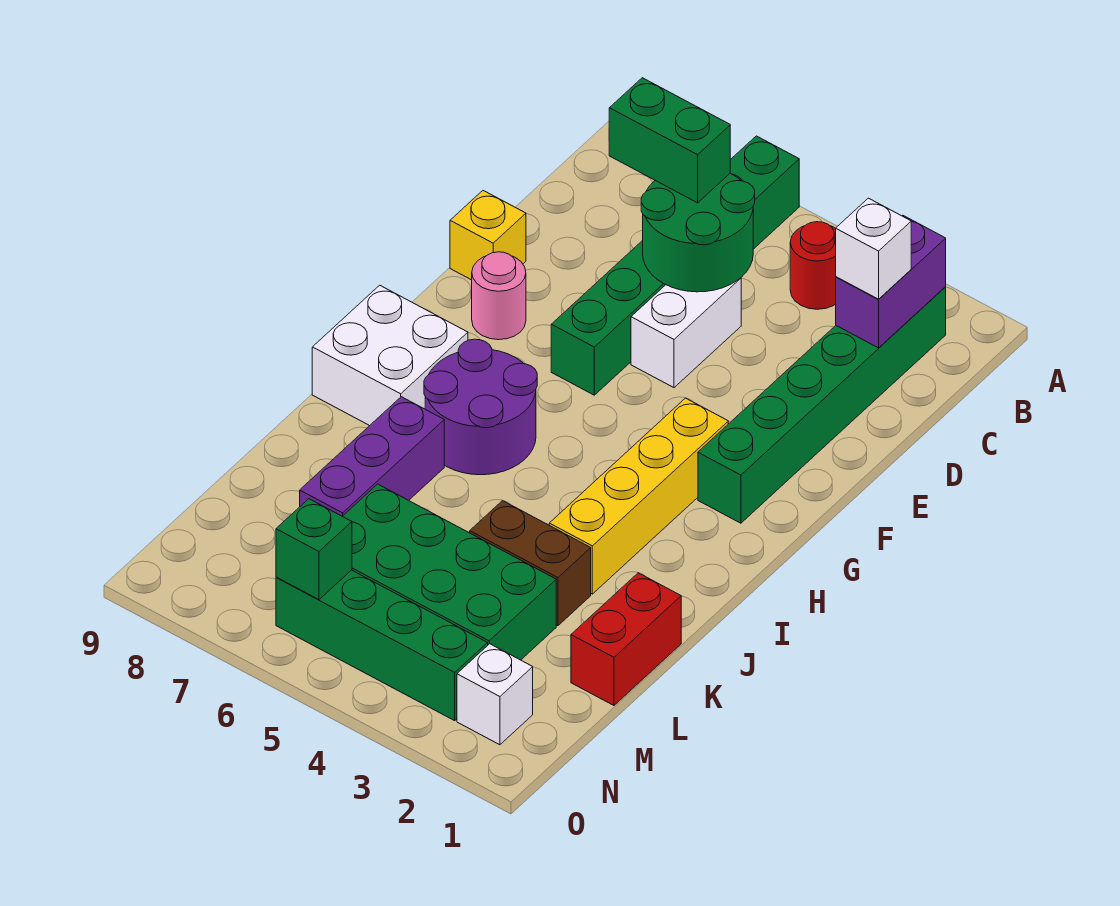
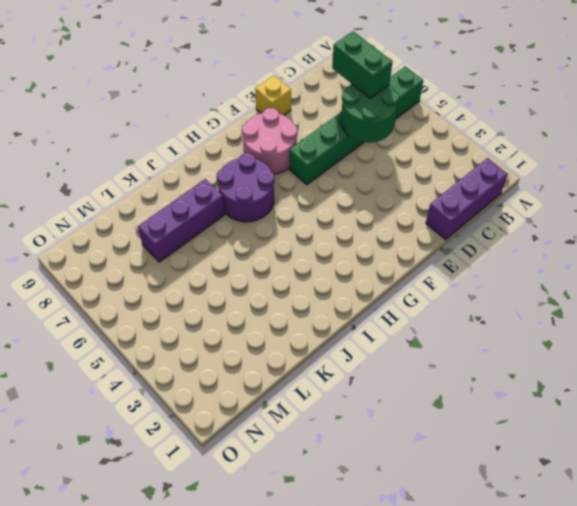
purple brick B1:D1 level 1 -> none
pink round brick F7:G8 level 1 -> pink round brick F8 level 1
none -> green brick B2:G2 level 1
none -> red round brick B4 level 1
none -> white brick D5:E5 level 1

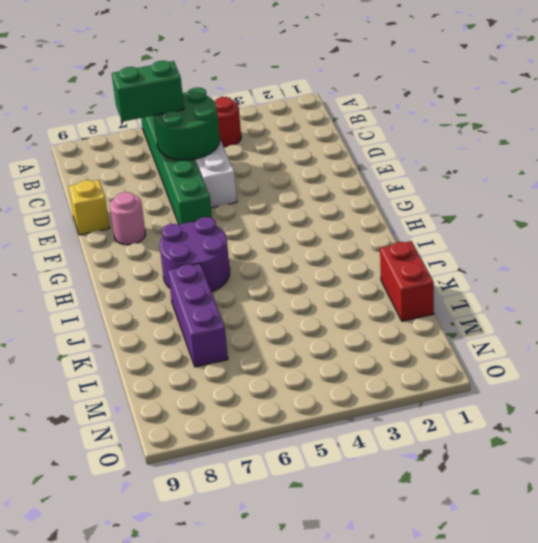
none -> green brick B2:G2 level 1
none -> yellow brick G3:J3 level 1
none -> white brick H8:I9 level 1

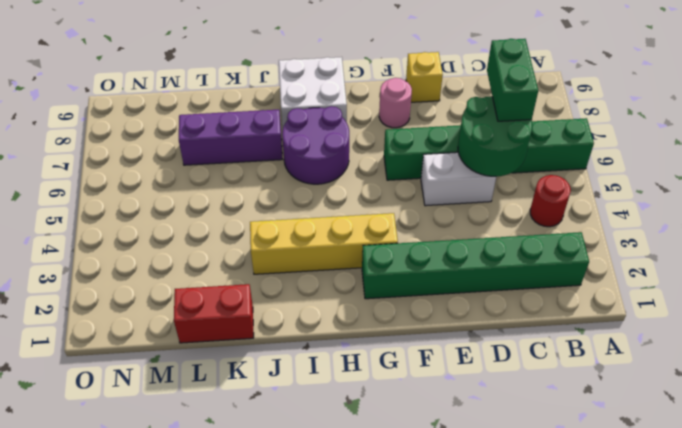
none -> brown brick K3:K4 level 1
none -> green brick L3:M6 level 1
none -> white brick N2 level 1

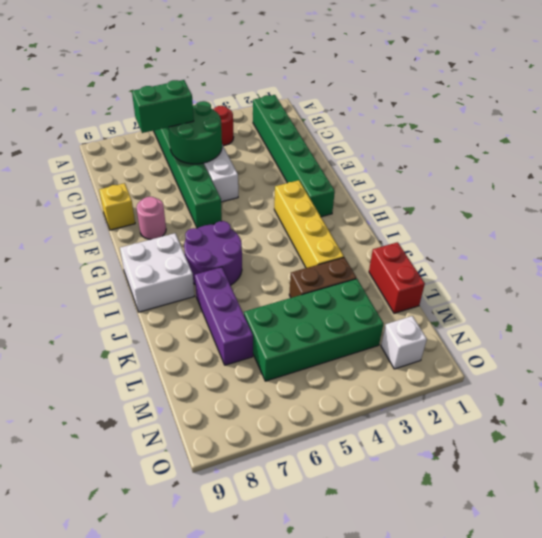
none -> green brick N3:N6 level 1
none -> purple brick B2:C2 level 2
none -> green brick N6 level 2

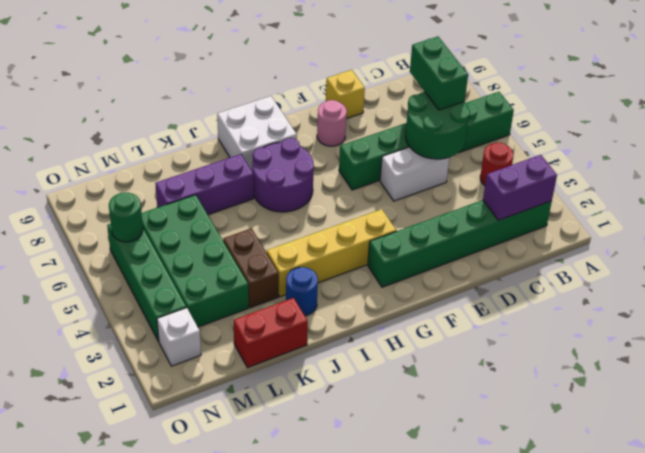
blue round brick J2 level 1 -> none
green round brick N6 level 2 -> green brick N6 level 2
none -> white brick C2 level 3

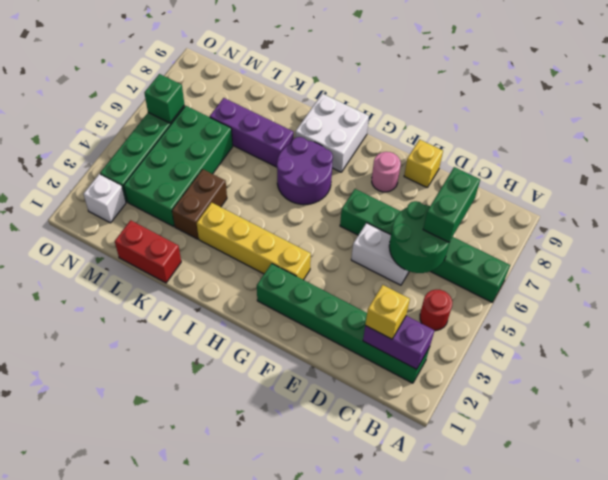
yellow brick C2 level 3 -> white brick C2 level 3

